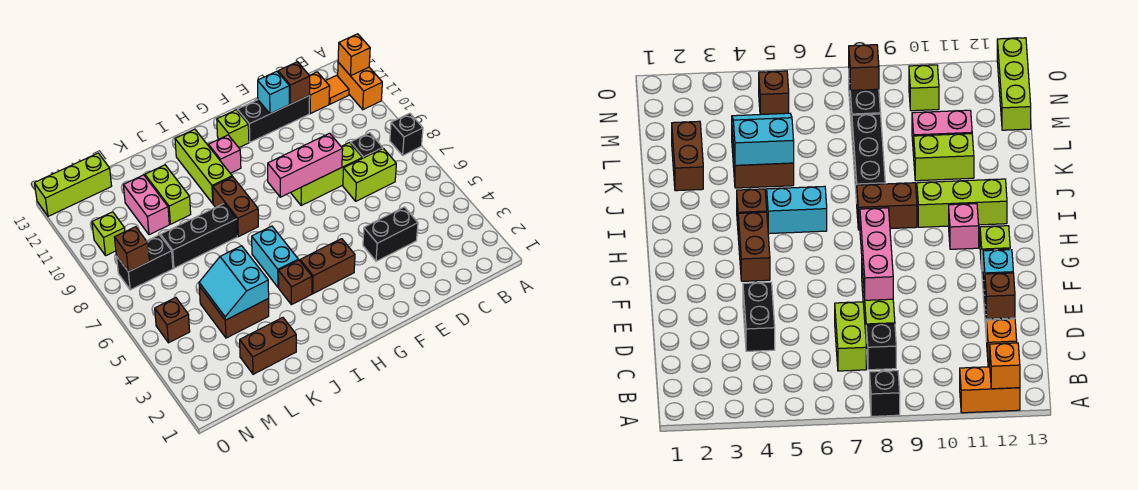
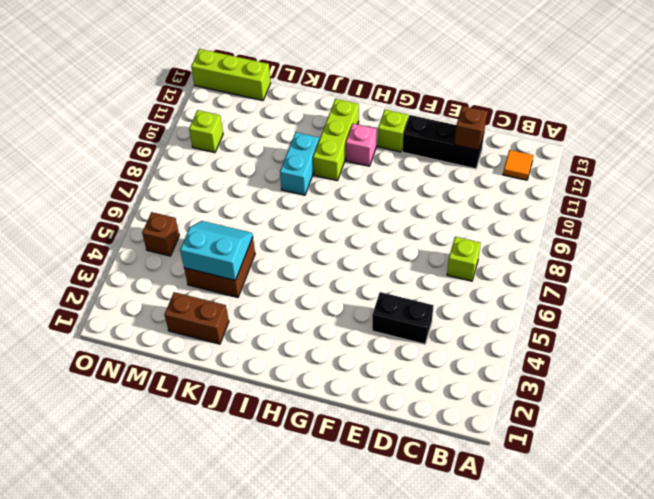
lime brick C7 level 1 -> lime brick C7:D7 level 1
cyan brick J9:J10 level 1 -> cyan brick I5:I6 level 1
cyan slope K4:L5 level 2 top 4 -> cyan slope K4:L5 level 2 top K
none -> black brick A8 level 1
none -> orange brick A11:A12 level 1
none -> black brick C8 level 1
none -> orange brick C12 level 1

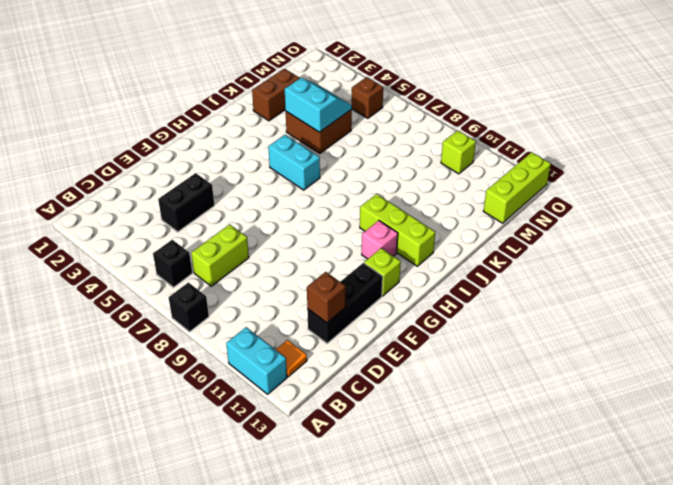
cyan brick A11:A12 level 1 -> orange brick A11:A12 level 1
black brick B6 level 1 -> black brick C8 level 1
none -> orange brick C12 level 1
none -> lime brick D8:F8 level 1
none -> brown brick G4:H4 level 1
none -> brown brick I4 level 1

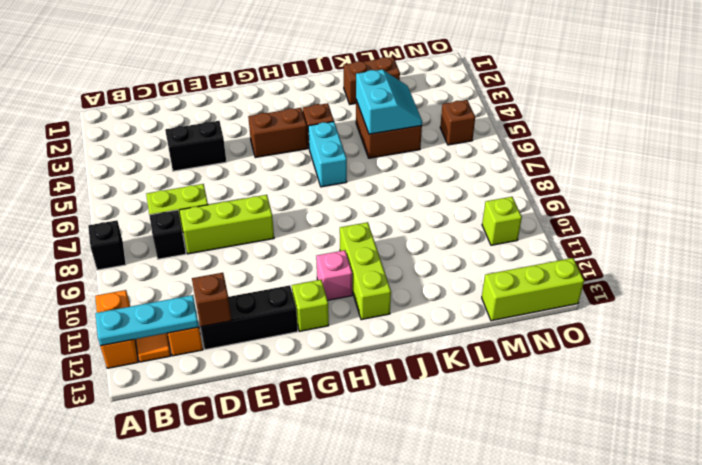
cyan plate A12:C12 level 2 -> orange brick A12 level 2
none -> brown brick I8:I9 level 1
none -> black brick J8:L8 level 1
none -> lime brick K10:K11 level 1
none -> pink brick L10:L11 level 1

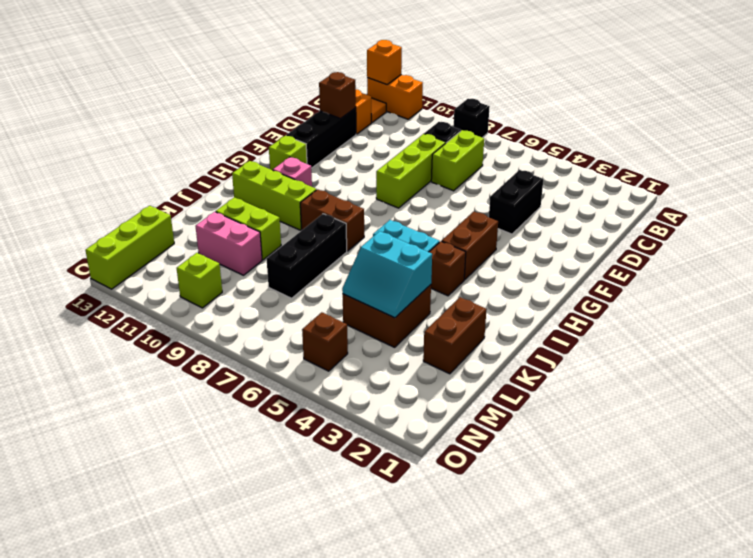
none -> black brick M8:N8 level 1
none -> pink brick E8:G8 level 2
none -> cyan brick E12 level 2
none -> brown brick N8 level 2

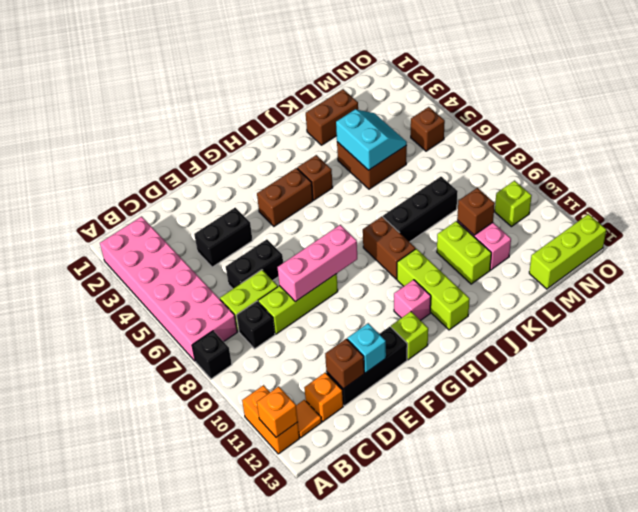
pink brick A2:B7 level 1 -> none
black brick D6:E6 level 1 -> black brick M8:N8 level 1
brown brick L10 level 2 -> brown brick N8 level 2
none -> cyan brick I5:I6 level 1

